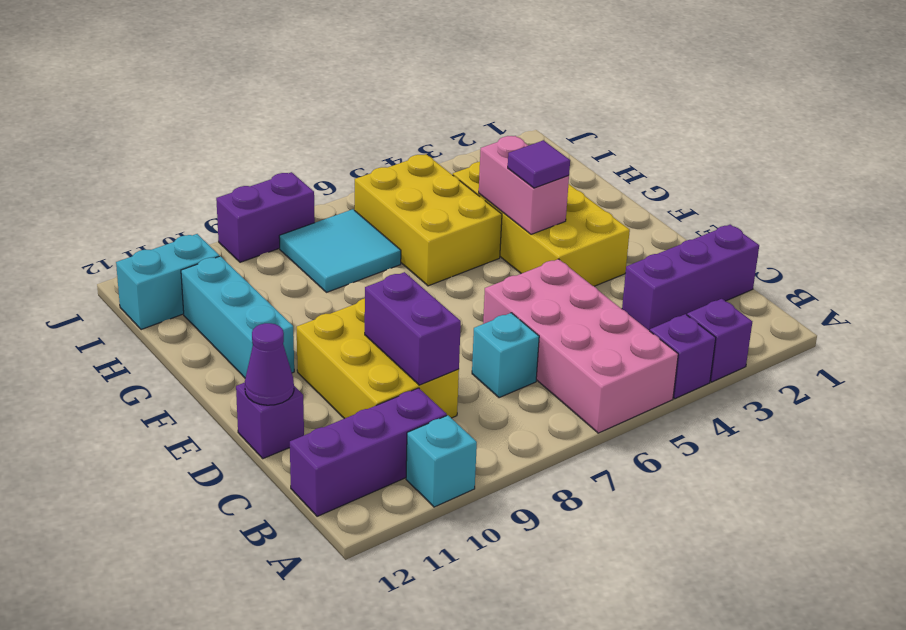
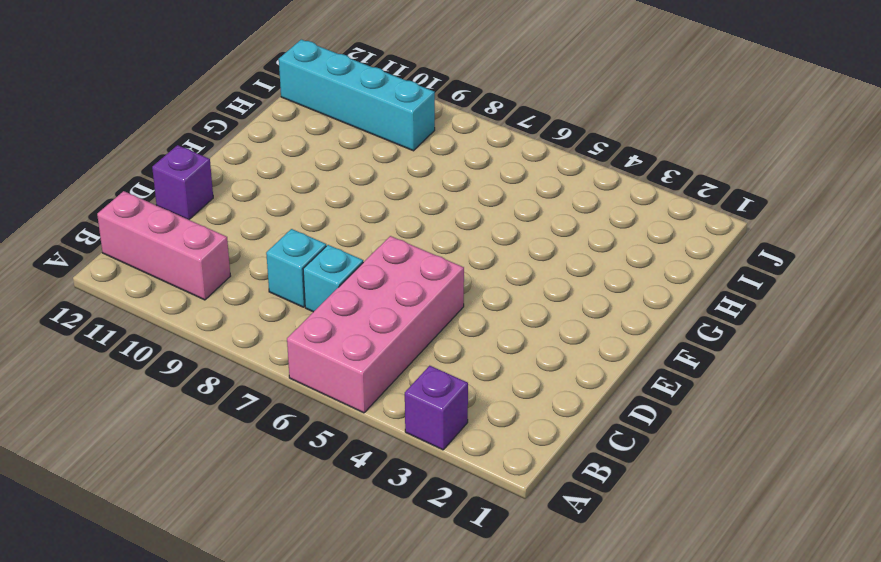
pink brick B10:B12 level 1 -> purple brick B10:B12 level 1
cyan brick C8 level 1 -> cyan brick A10 level 1
cyan brick I9:I12 level 1 -> cyan brick I11:I12 level 1
none -> purple brick A4 level 1
none -> purple brick C1:C3 level 1
none -> yellow brick C9:E10 level 1

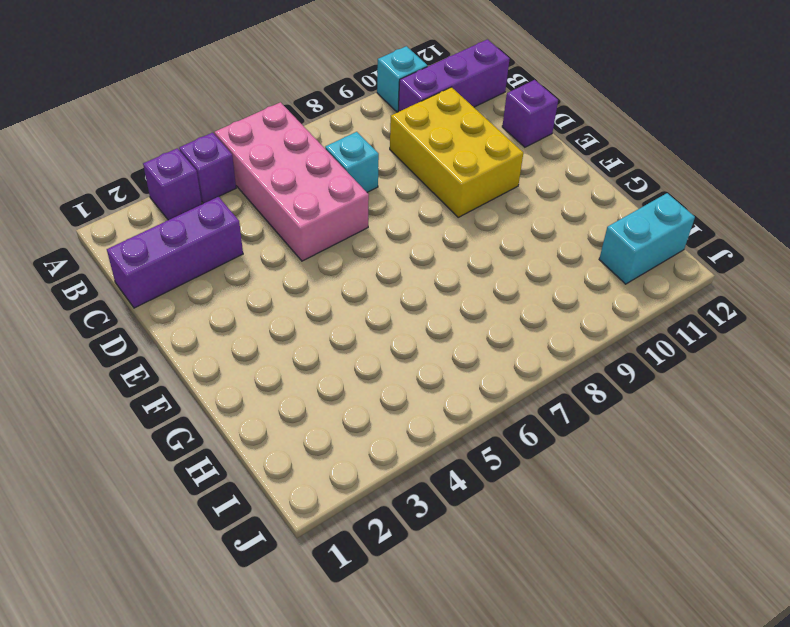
none -> yellow brick E3:H4 level 1
none -> cyan brick F11:H11 level 1
none -> yellow brick G5:I6 level 1

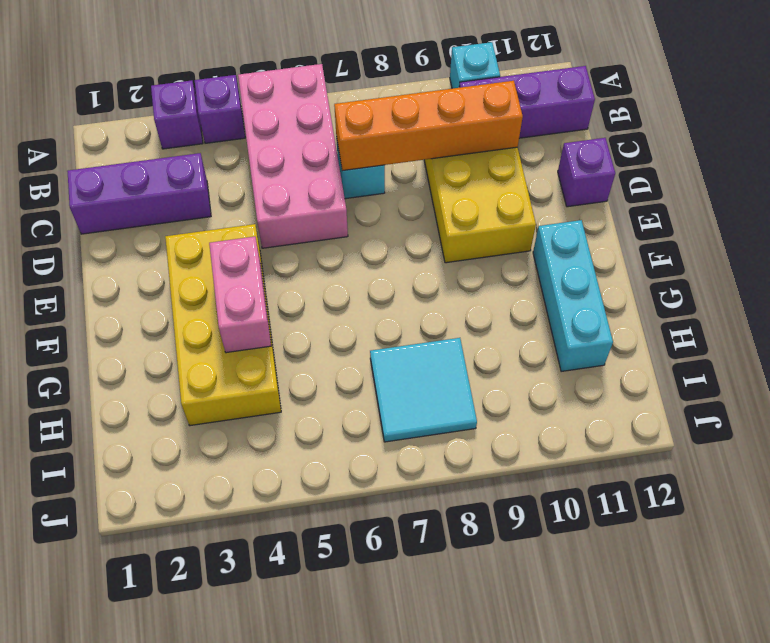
orange brick C7:C10 level 2 -> purple brick C9:D9 level 2
none -> yellow brick G5:I6 level 1
none -> cyan brick I11:I12 level 1
none -> purple brick J8:J9 level 1

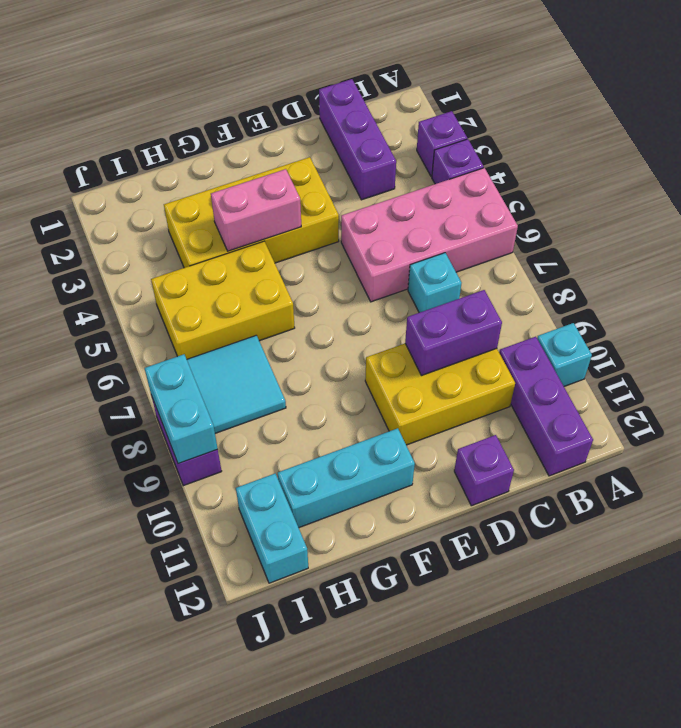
cyan brick J8:J9 level 2 -> none
none -> purple cone D12 level 2
none -> purple tile F4 level 3

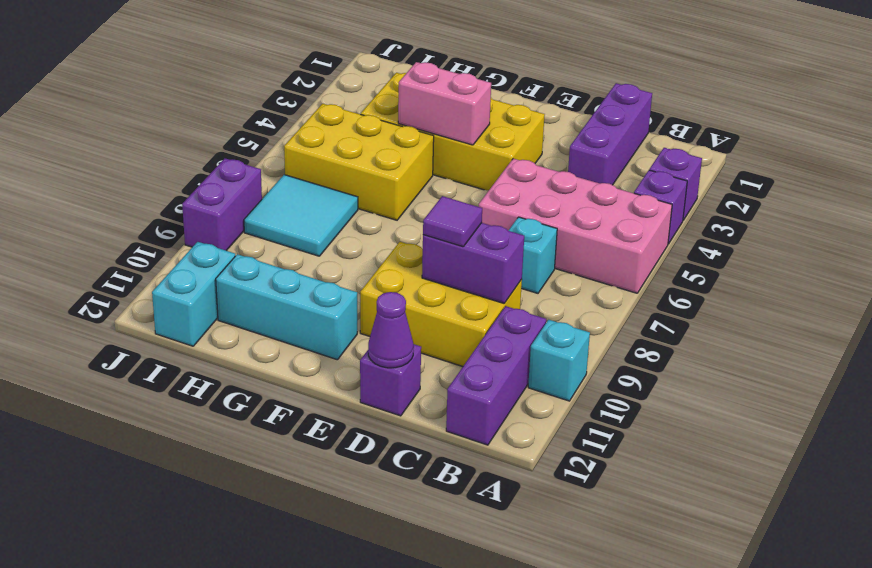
purple tile D9 level 3 -> purple tile F4 level 3

